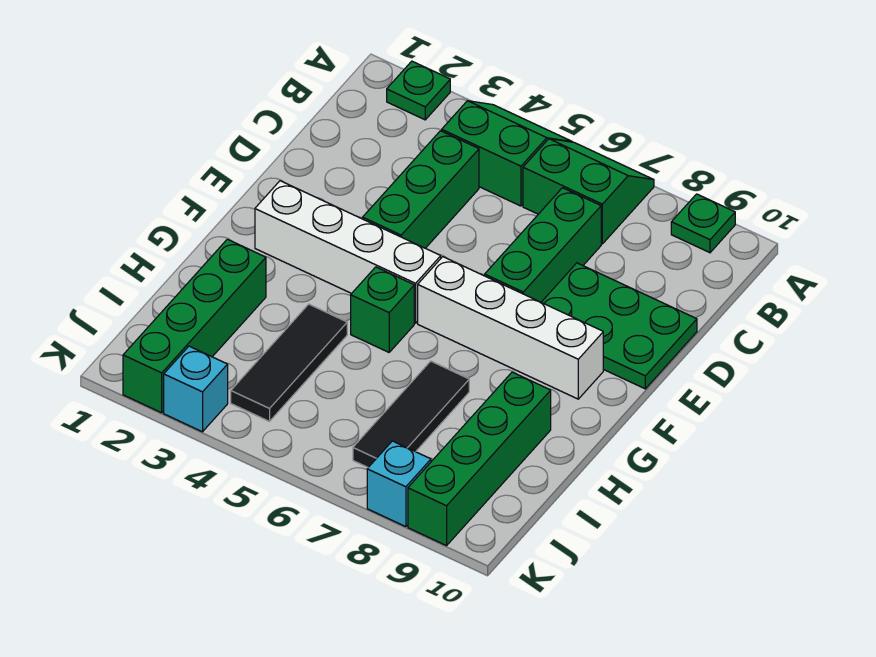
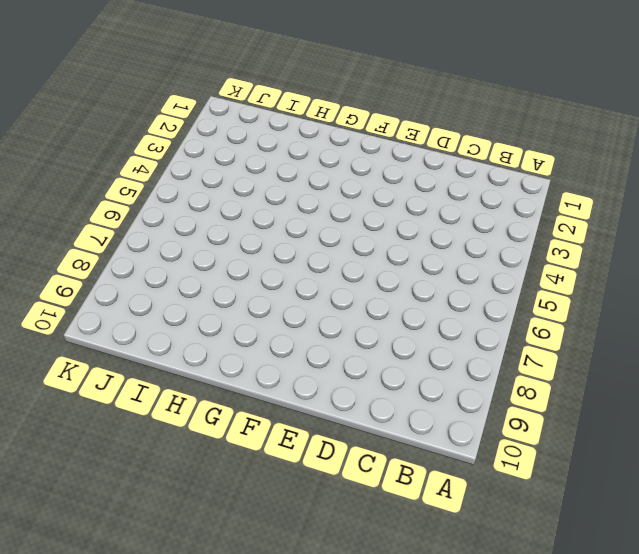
none -> green plate A2 level 1
none -> green slope A4:B5 level 1 top B
none -> green slope A6:B7 level 1 top B

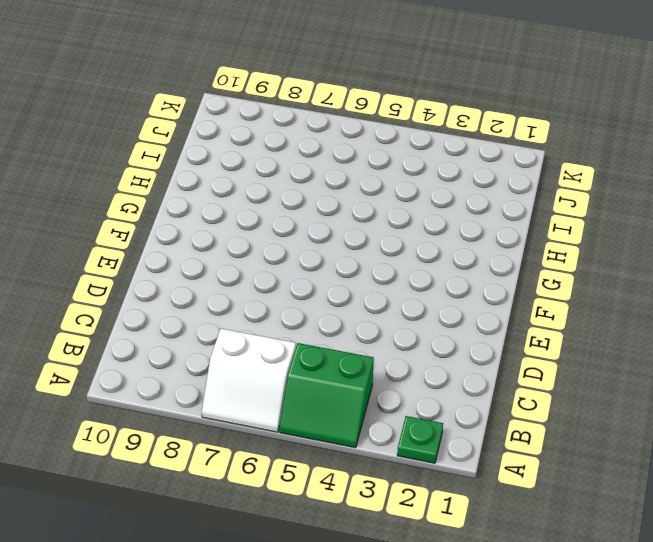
white slope A6:B7 level 1 top B -> green slope A6:B7 level 1 top B
none -> green plate A9 level 1
none -> green brick C4:E4 level 1
none -> green brick C7:E7 level 1

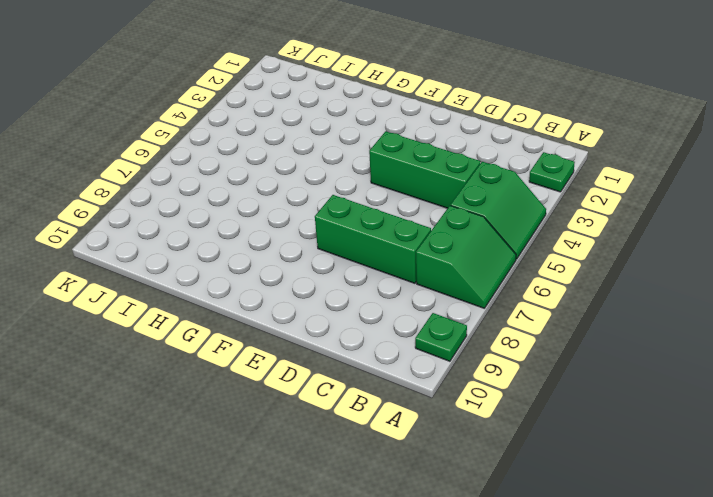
none -> green plate D8:E10 level 1
none -> white brick F2:F5 level 1
none -> white brick F6:F9 level 1

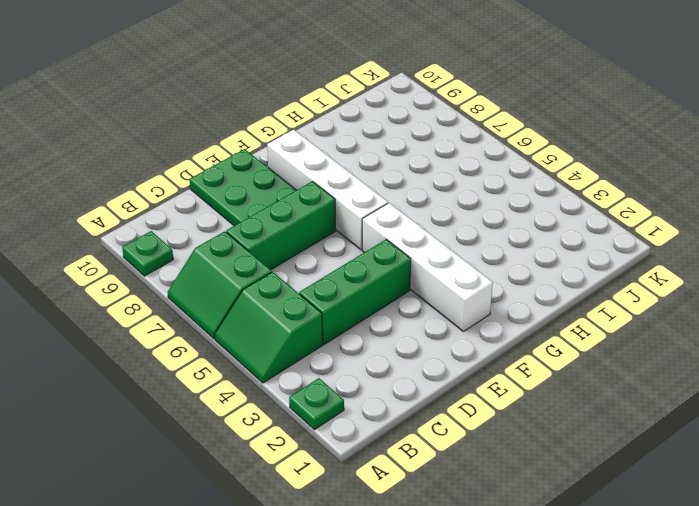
none -> green brick G5 level 1
none -> green brick H2:K2 level 1
none -> black tile H4:J4 level 1

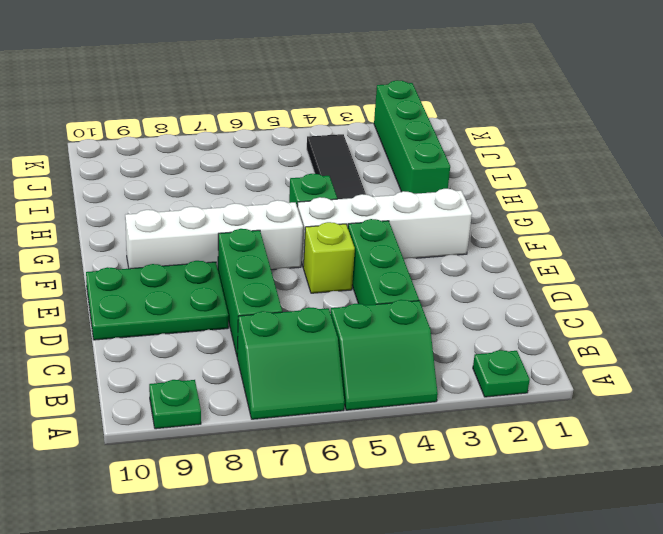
lime brick E5 level 1 -> none
none -> black tile H7:J7 level 1
none -> green brick H9:K9 level 1
none -> cyan brick K3 level 1

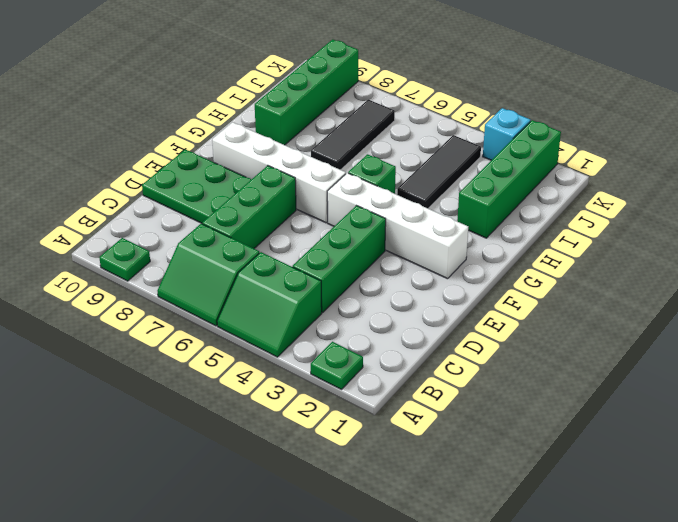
none -> cyan brick K8 level 1

